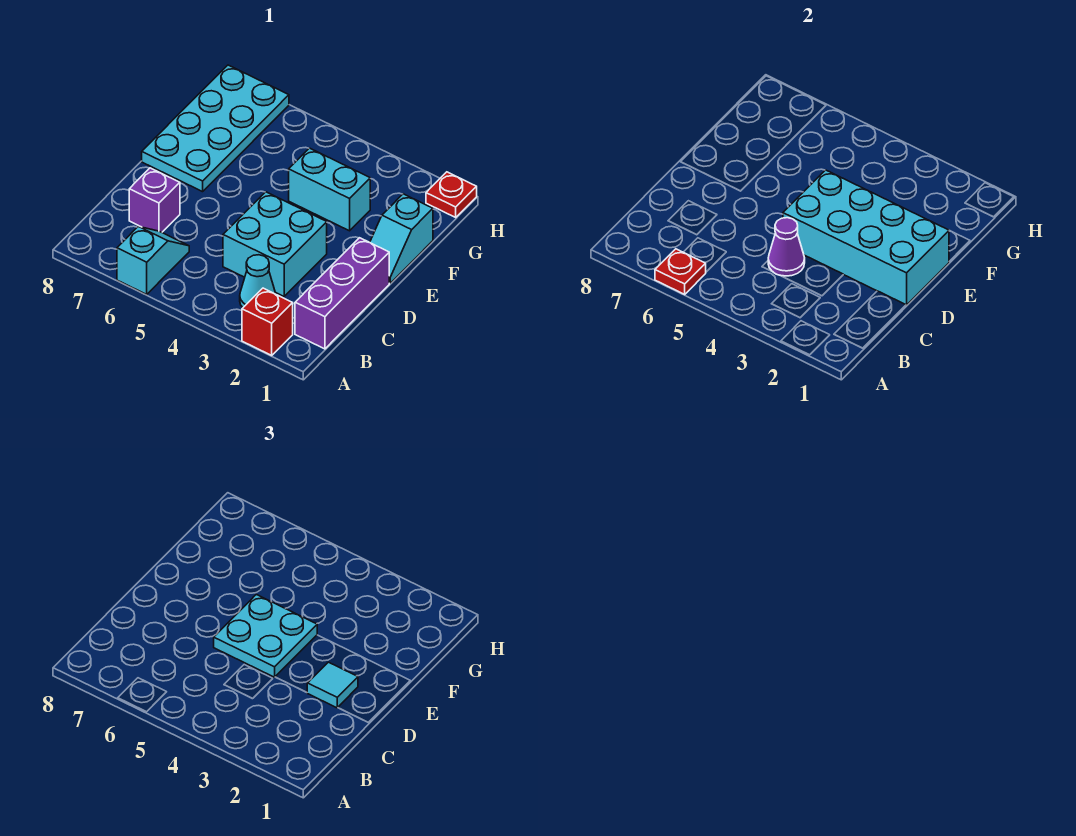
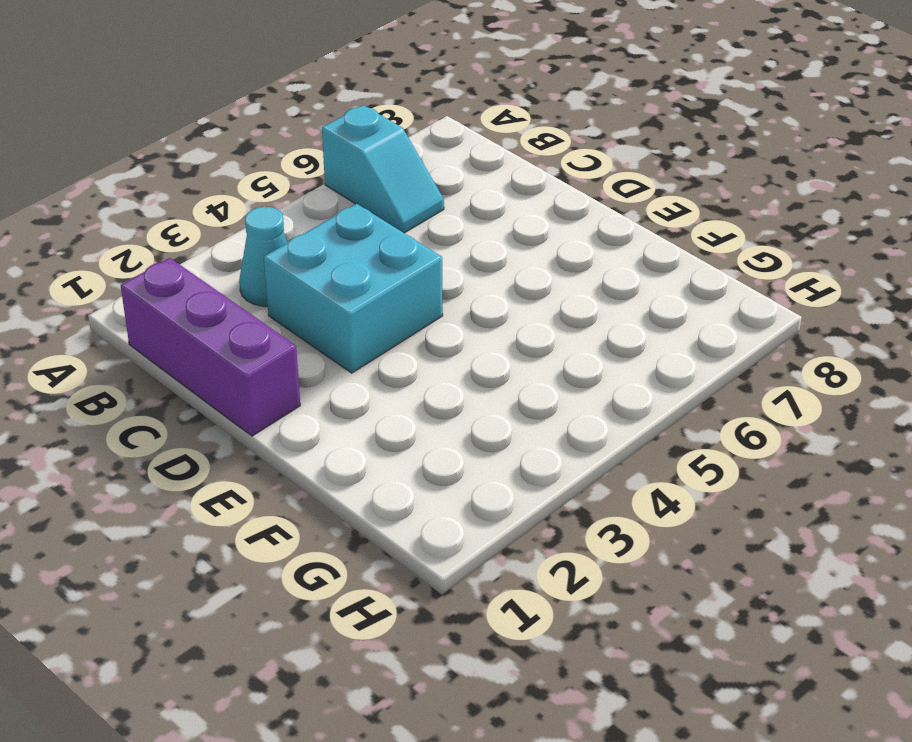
none -> red brick A2 level 1
none -> purple brick C7 level 1
none -> cyan slope E1:F1 level 1 top F

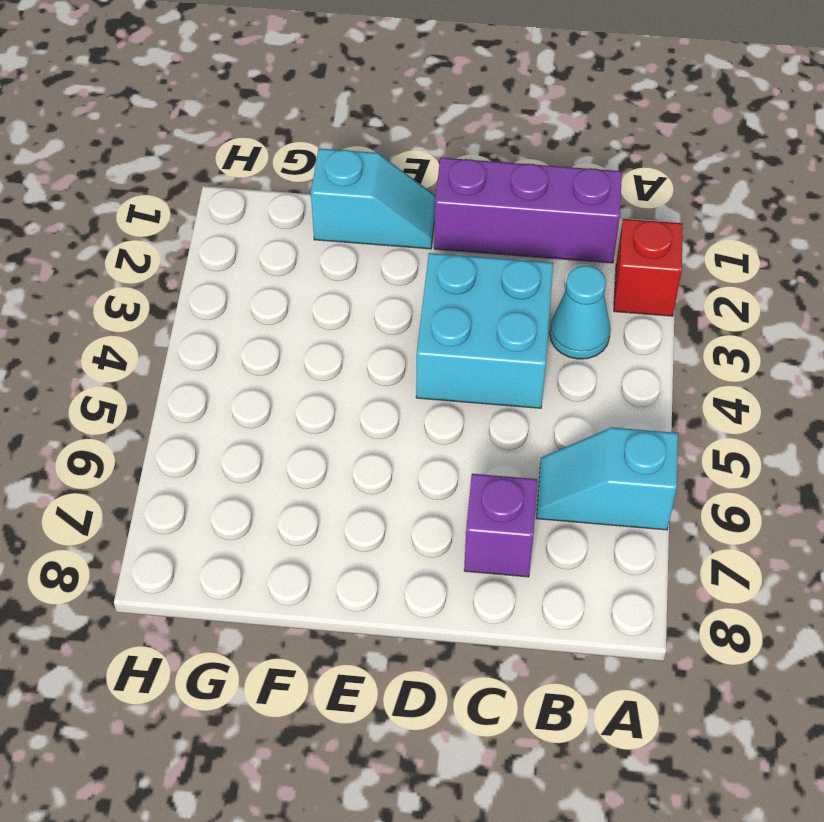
none -> cyan plate E7:H8 level 1
none -> cyan brick F3:F4 level 1
none -> red plate H1 level 1

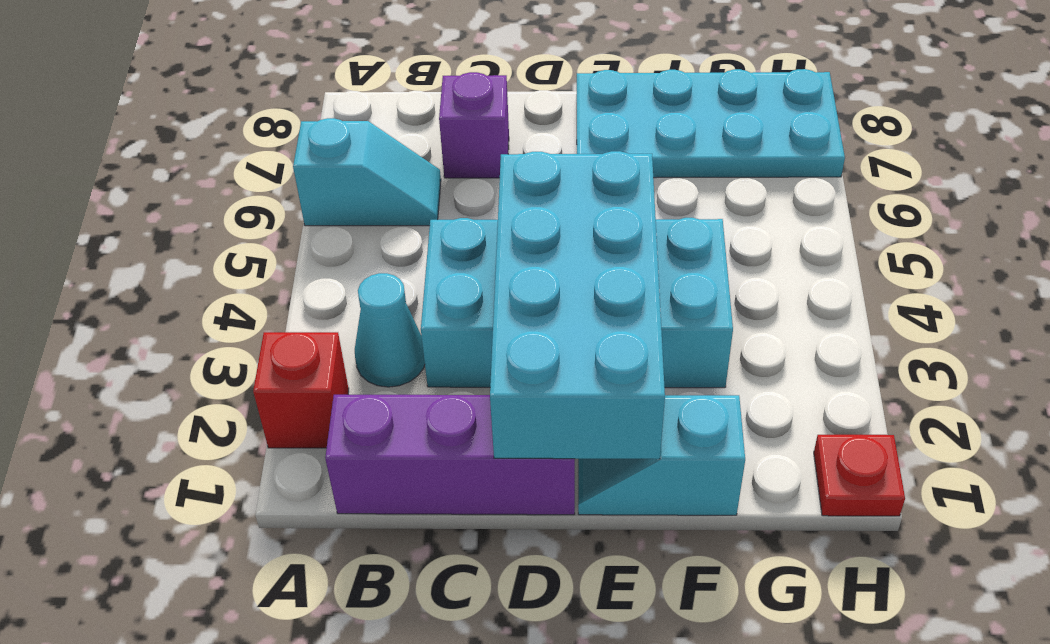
none -> red plate A6 level 2
none -> purple cone C4 level 2
none -> cyan tile D2 level 3

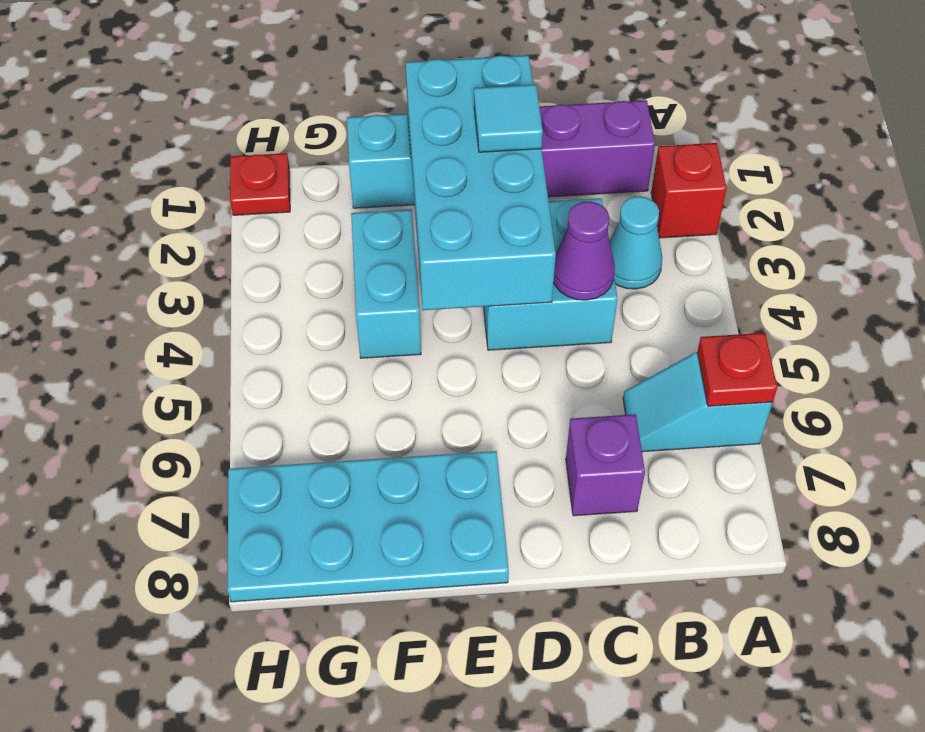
none -> cyan plate D4:E5 level 3

